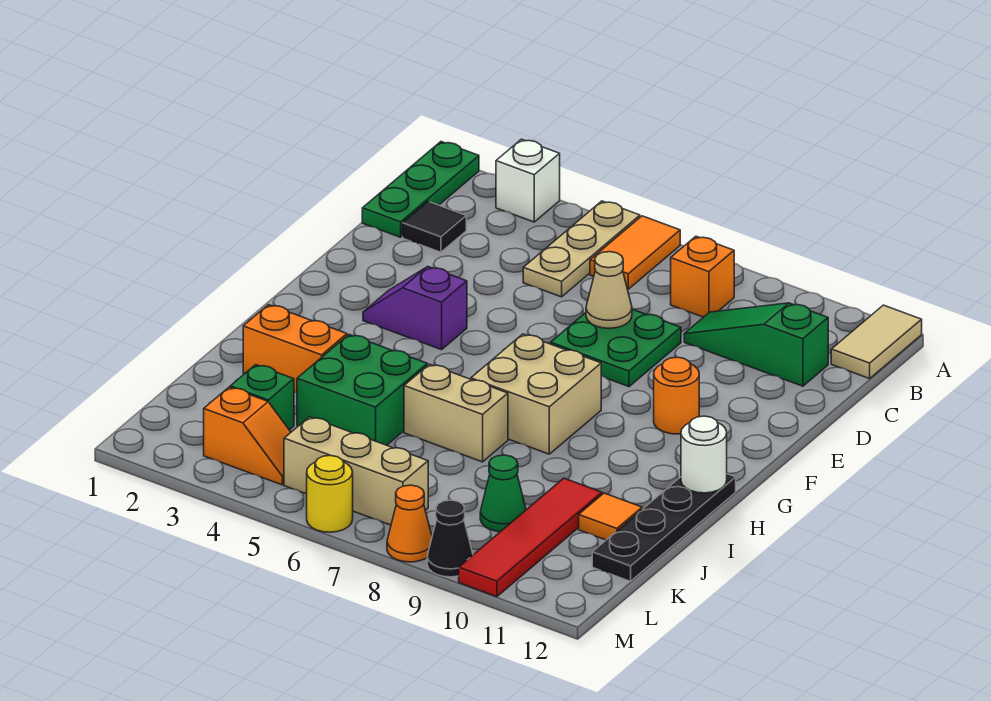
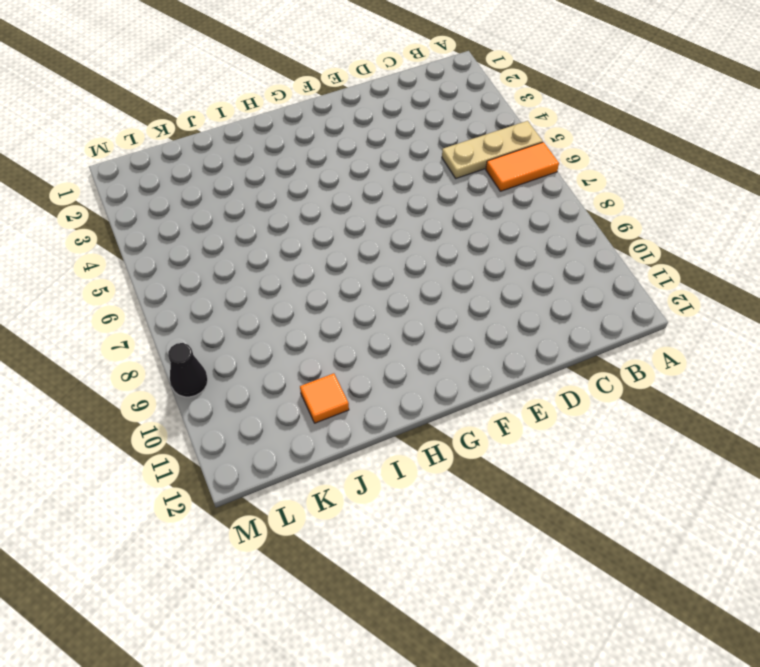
none -> green plate A1:C1 level 1
none -> white brick A3 level 1
none -> tan tile A12:B12 level 1

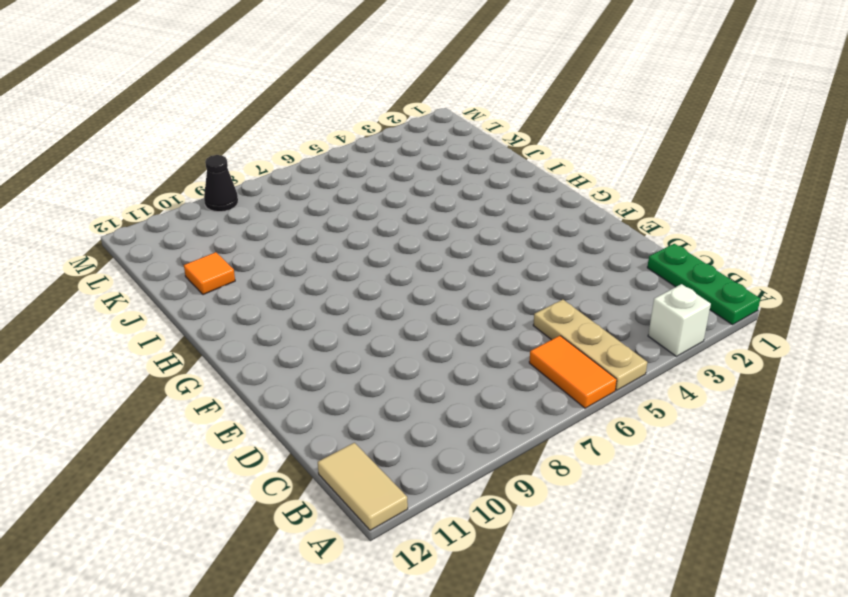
none -> orange brick B8 level 1
none -> black tile C2 level 1
none -> green slope C9:C11 level 1 top 11

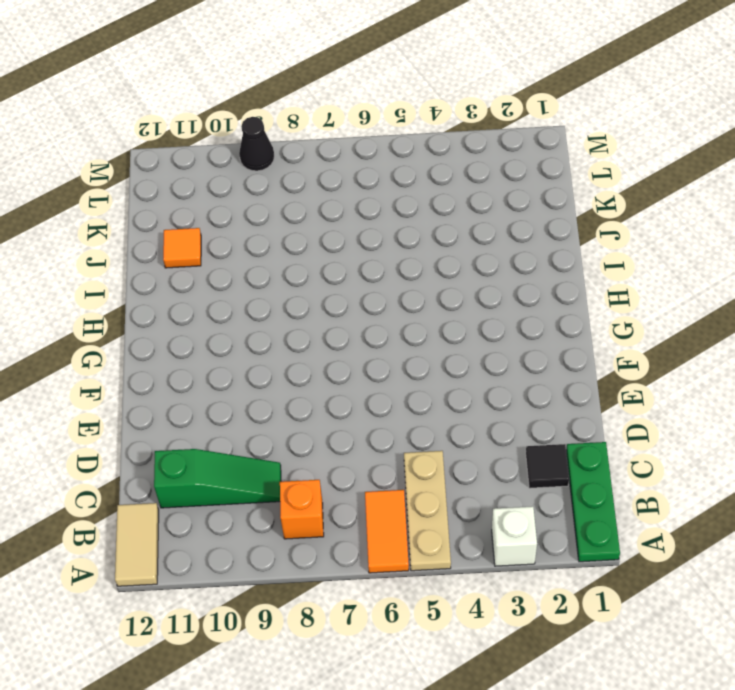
none -> green plate D7:E8 level 1
none -> purple slope F3:F4 level 1 top 4
none -> orange round brick F10 level 1

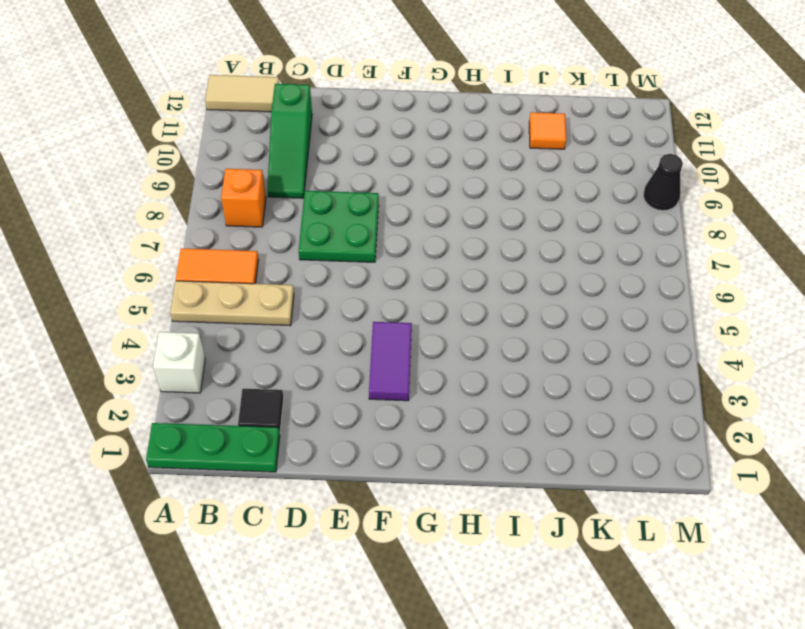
purple tile F3:F4 level 1 -> purple slope F3:F4 level 1 top 4
none -> orange round brick F10 level 1
none -> tan brick G7:H8 level 1
none -> black plate H12:K12 level 1

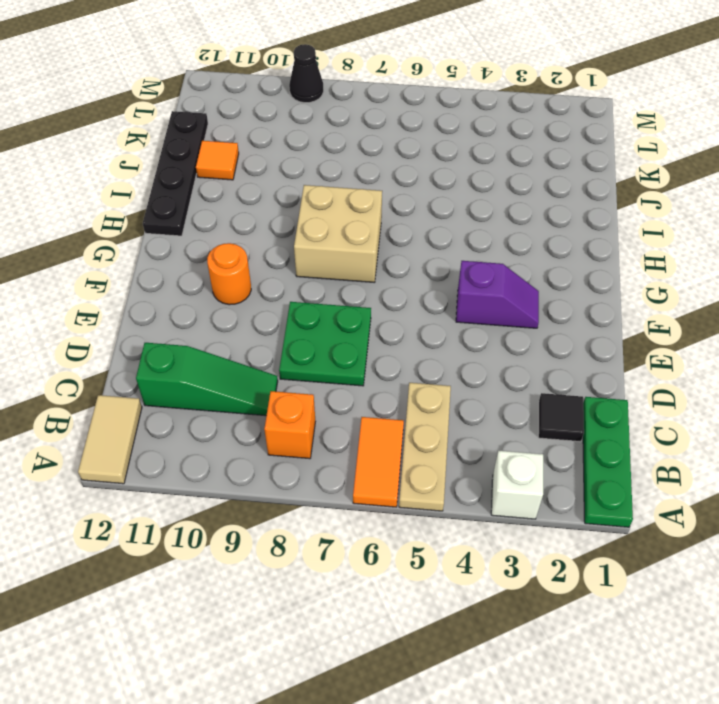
none -> orange brick I2:I3 level 1
none -> green brick I4:J5 level 1
none -> tan brick I6:I7 level 1

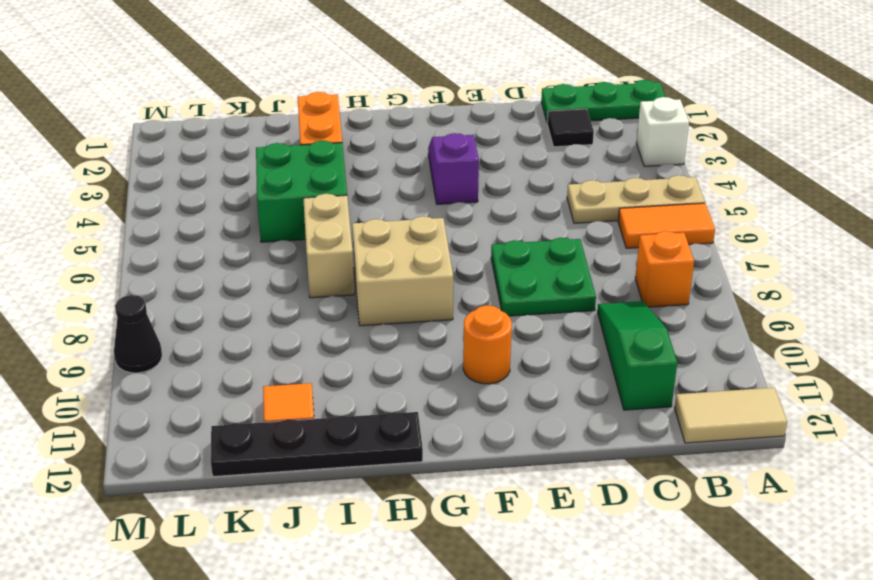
none -> red tile J10:M10 level 1
none -> green brick K3 level 1
none -> green cone K9 level 1

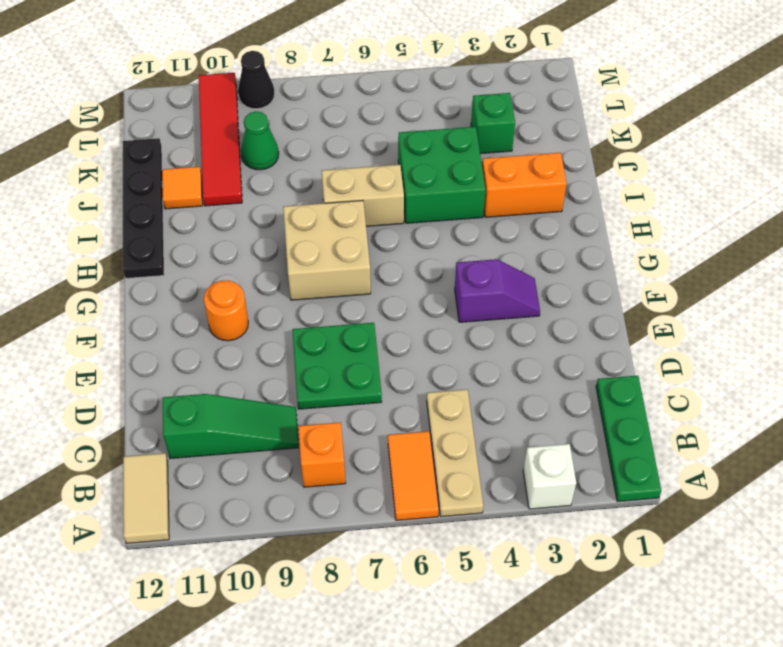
none -> black tile C2 level 1
none -> orange slope L3:L4 level 1 top 3
none -> tan brick L5:L7 level 1

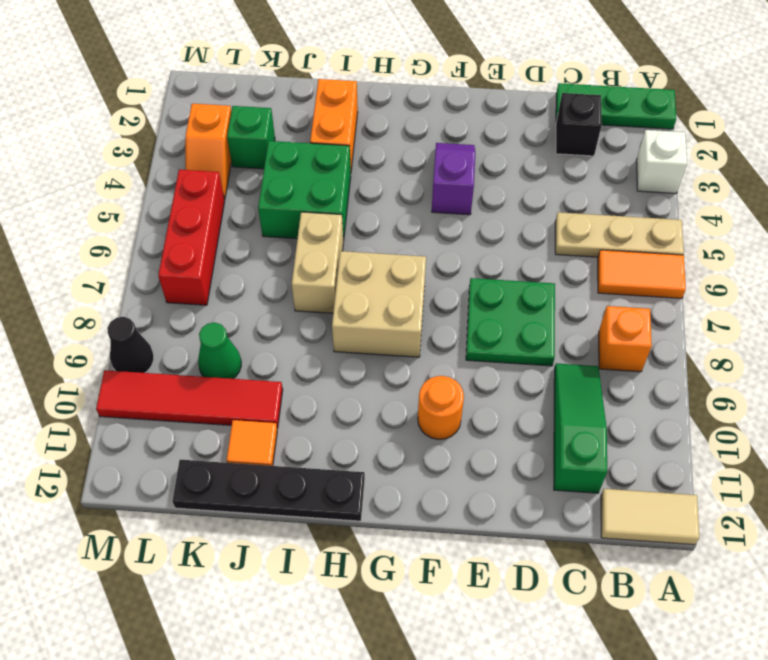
black brick C2 level 1 -> black tile C2 level 1
red brick L5:L7 level 1 -> tan brick L5:L7 level 1
none -> yellow round brick M6 level 1
none -> orange cone M8 level 1
none -> tan cone D7 level 2

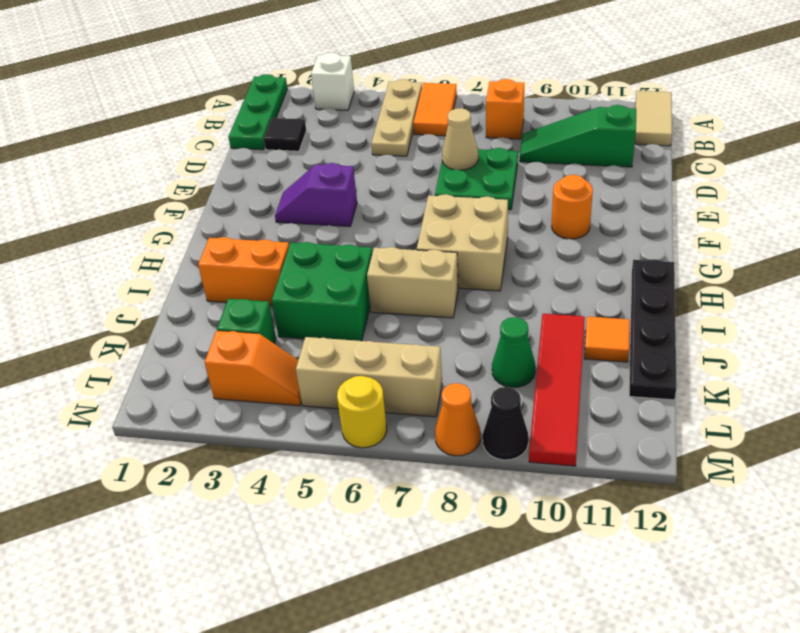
none -> white round brick H12 level 2

